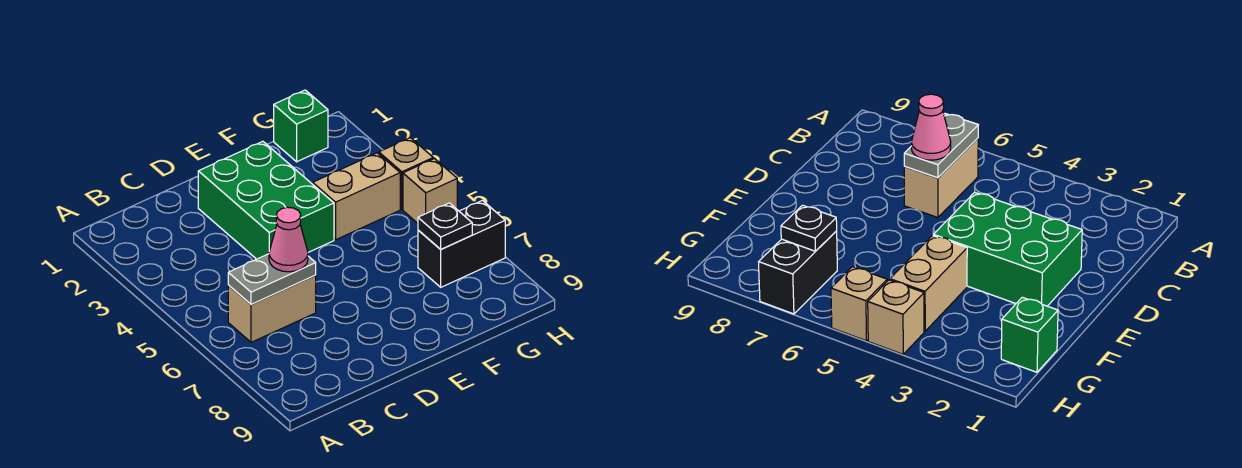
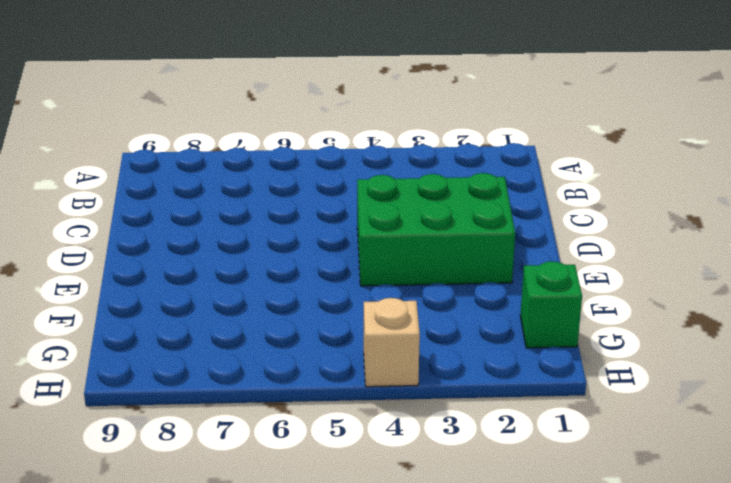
none -> tan brick B6:C6 level 1
none -> tan brick F4:G4 level 1

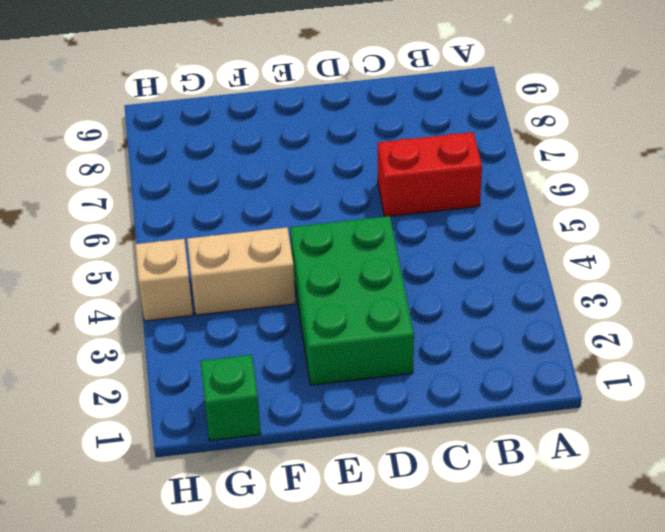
red brick B6:C6 level 1 -> tan brick B6:C6 level 1
none -> black brick G7:H7 level 1
none -> tan brick H5 level 1

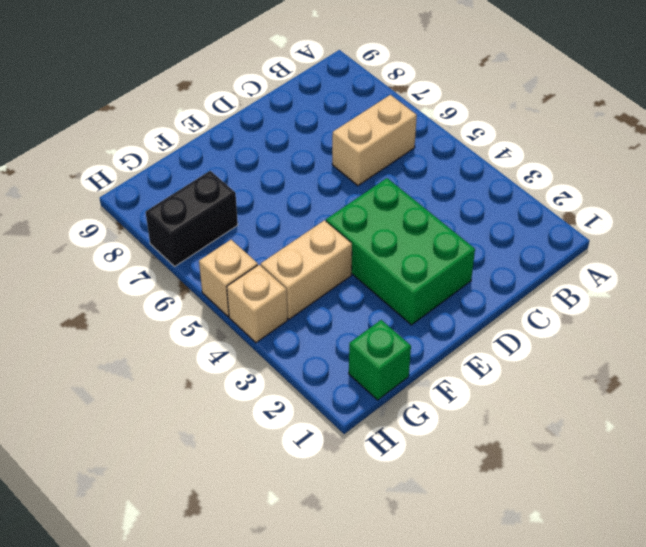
none -> grey plate B6:C6 level 2
none -> black plate G7 level 2

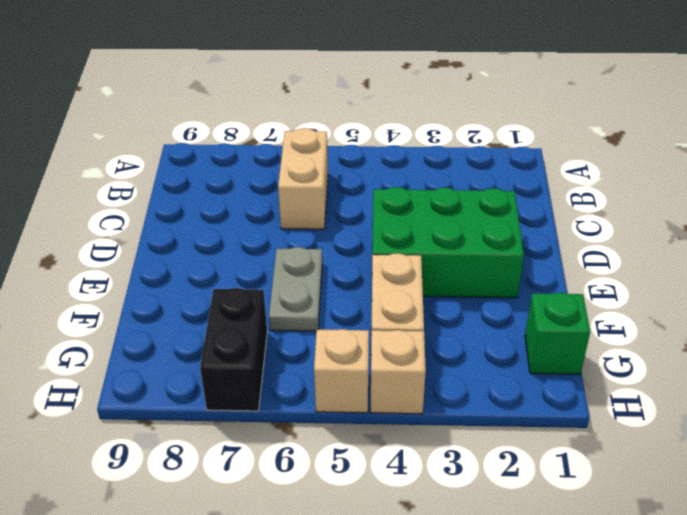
grey plate E6:F6 level 1 -> grey plate B6:C6 level 2
none -> black plate G7 level 2
none -> pink cone C6 level 3

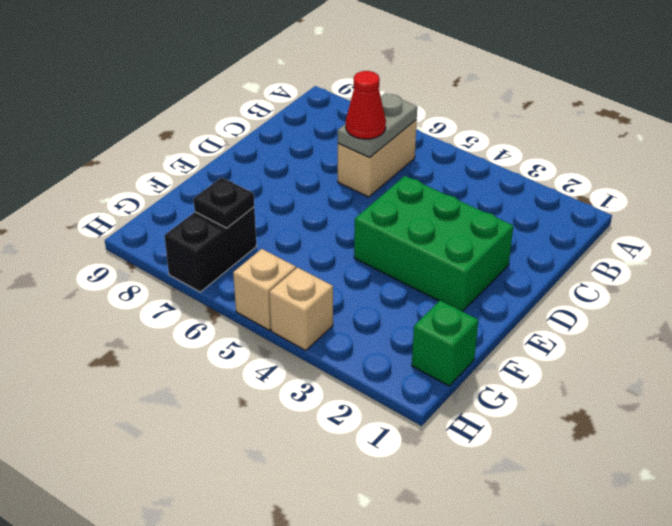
red cone C6 level 3 -> pink cone C6 level 3
none -> tan brick F4:G4 level 1

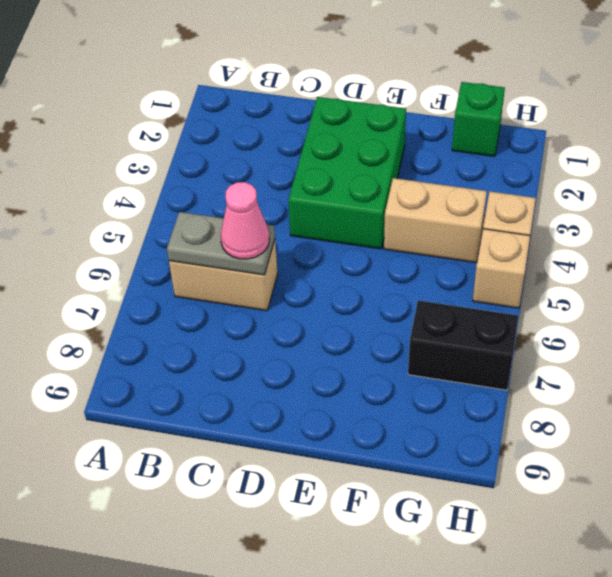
none -> black plate G7 level 2

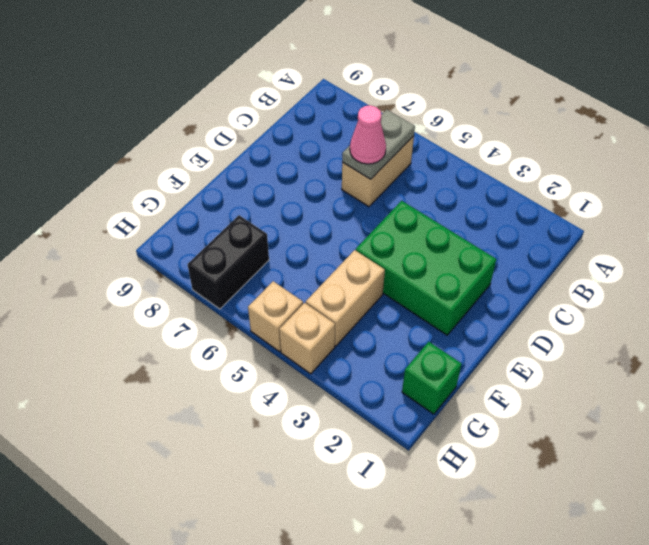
none -> black plate G7 level 2

